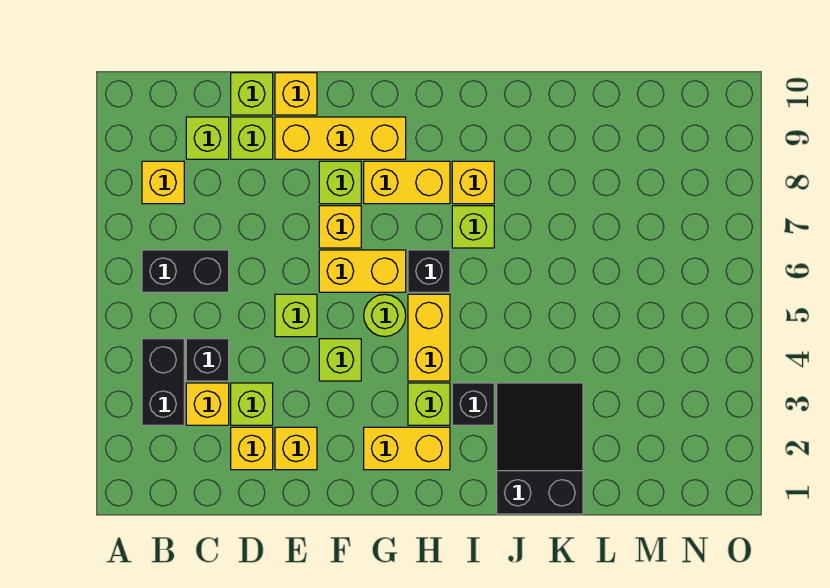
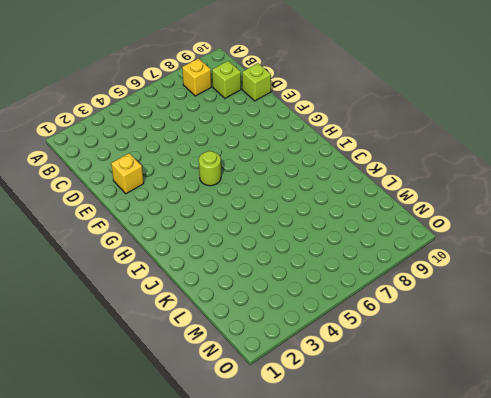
none -> black brick B3:B4 level 1
none -> black brick B6:C6 level 1
none -> yellow brick C3 level 1

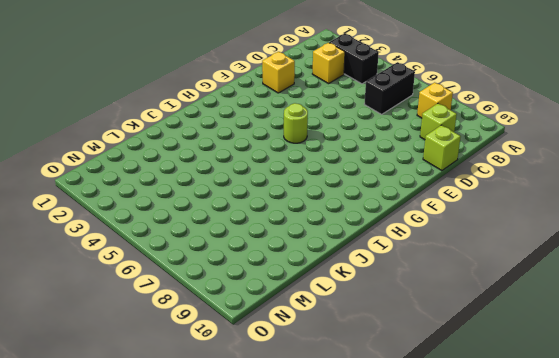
none -> black brick C4 level 1
none -> yellow brick D2 level 1
none -> lime brick D3 level 1

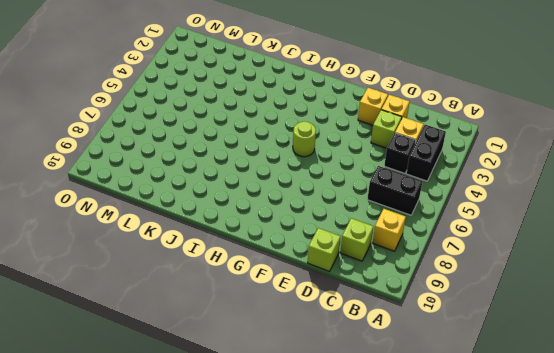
none -> lime brick D9 level 1
none -> lime brick E5 level 1
none -> yellow brick E9:G9 level 1

